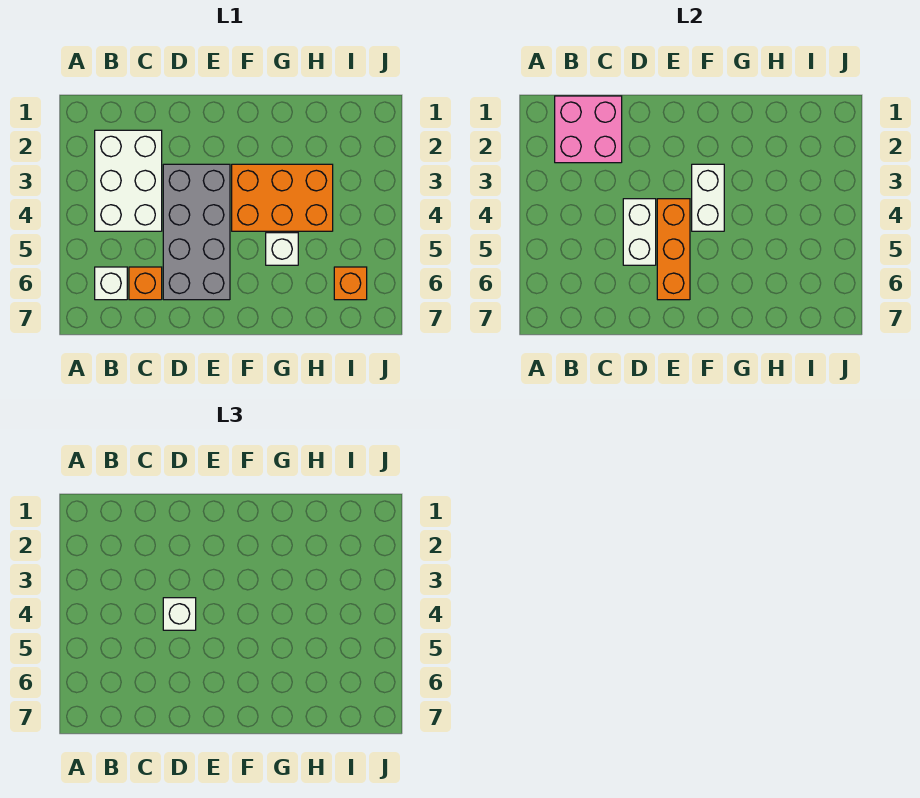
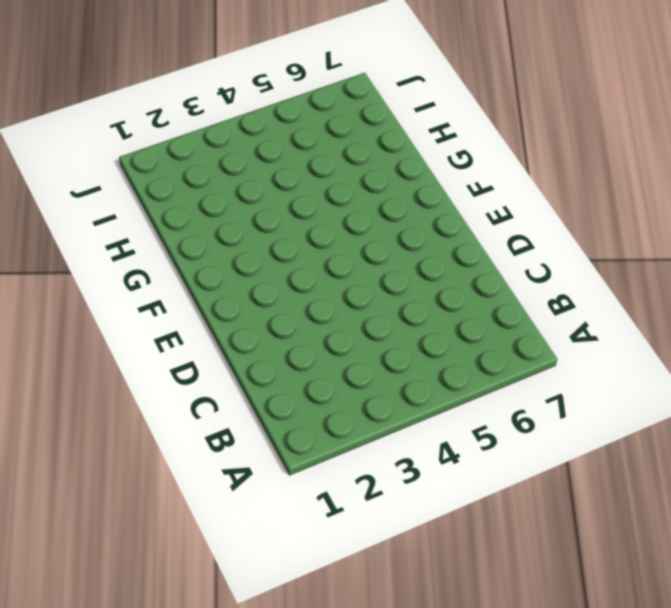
none -> white brick B2:C4 level 1
none -> white brick B6 level 1
none -> orange brick C6 level 1

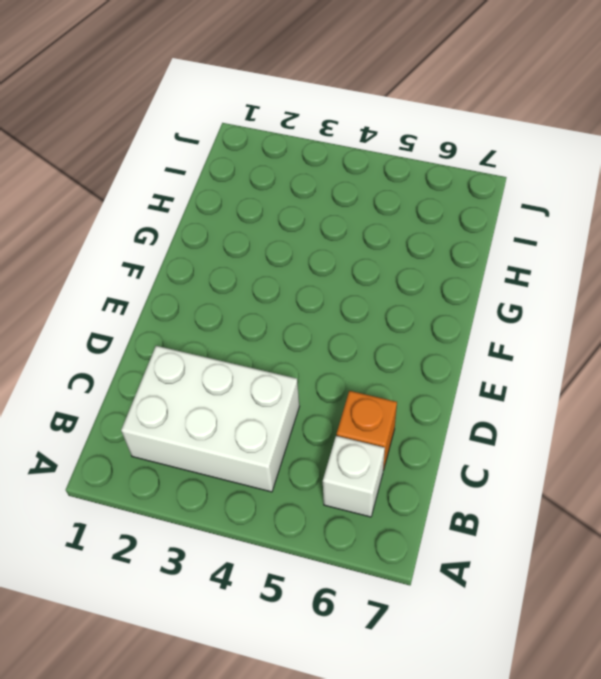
none -> grey brick D3:E6 level 1
none -> orange brick F3:H4 level 1
none -> white brick G5 level 1

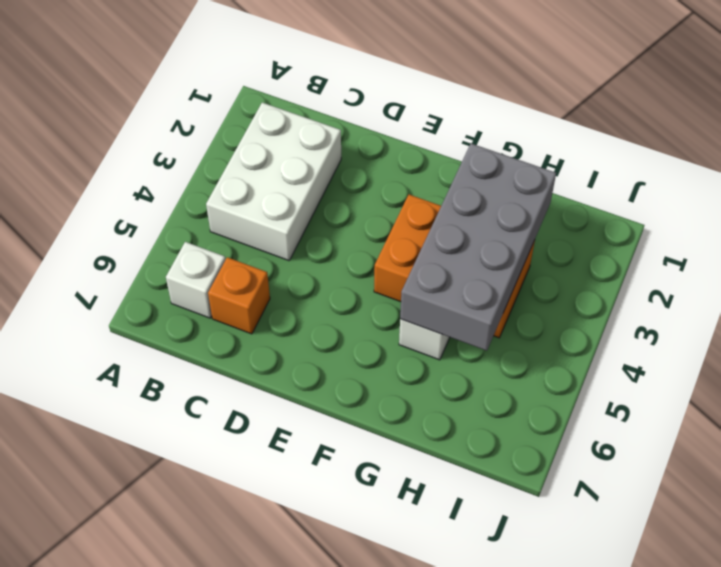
grey brick G2:H5 level 2 -> grey brick D3:E6 level 1
none -> orange brick I6 level 1
none -> pink brick B1:C2 level 2
none -> white brick D4:D5 level 2

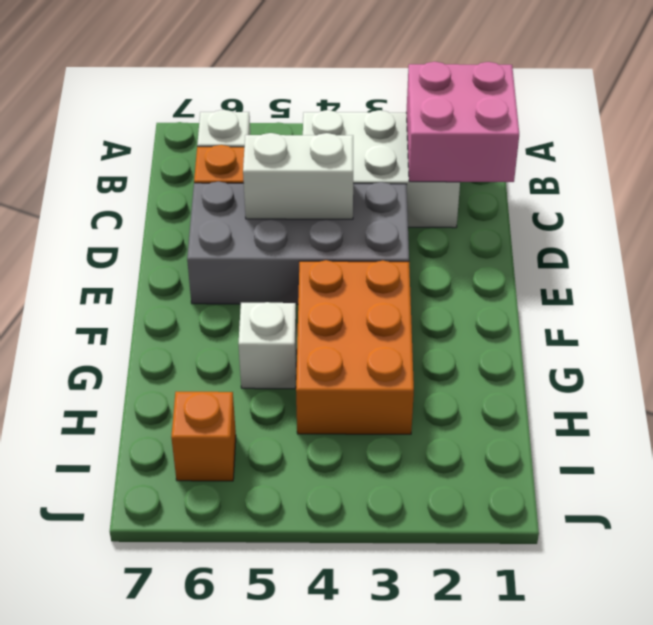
none -> orange brick E4:E6 level 2
none -> white brick F3:F4 level 2
none -> white brick D4 level 3

